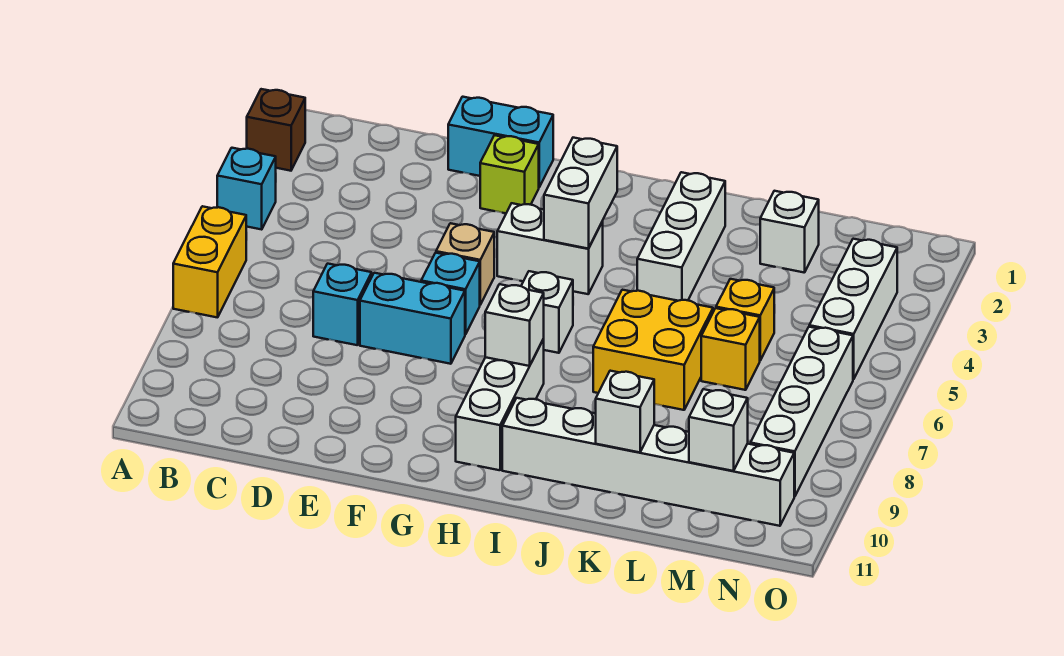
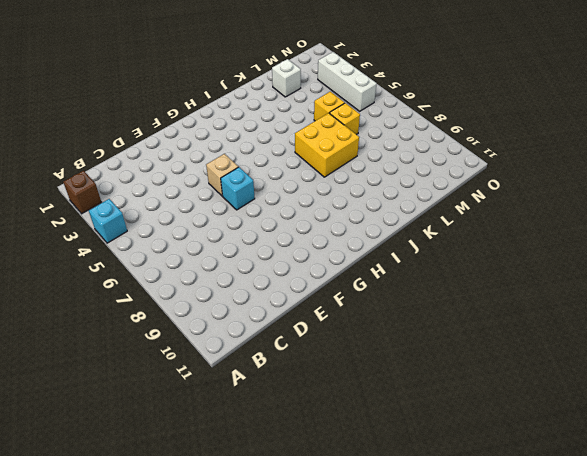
none -> yellow brick A6:A7 level 1
none -> cyan brick D7 level 1
none -> cyan brick E1:F1 level 1

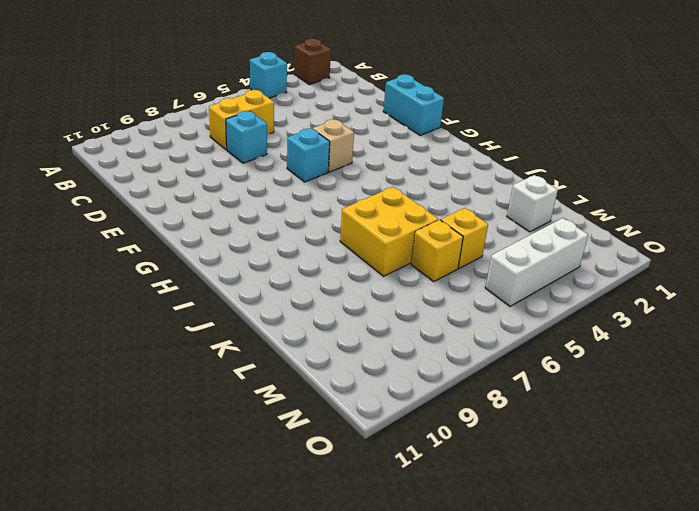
yellow brick C6:C7 level 1 -> yellow brick A6:A7 level 1
none -> cyan brick E7:F7 level 1
none -> lime brick F2 level 1
none -> white brick G4:H4 level 1

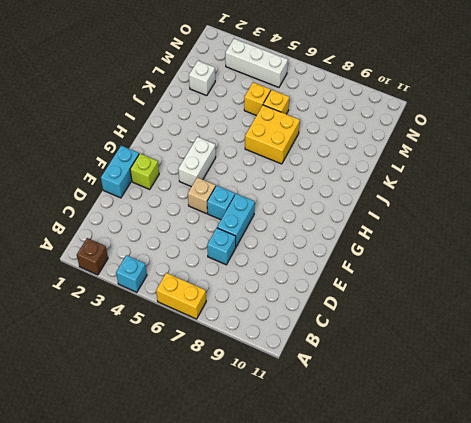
none -> white brick H6 level 1
none -> white brick H8:H10 level 1
none -> white brick I10:N10 level 1

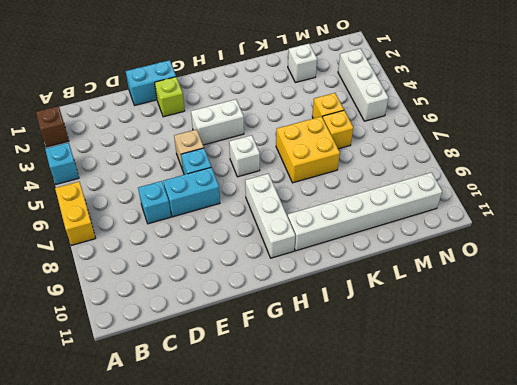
none -> white brick J2:J4 level 1
none -> white brick N6:N9 level 1
none -> white brick H3:H4 level 2

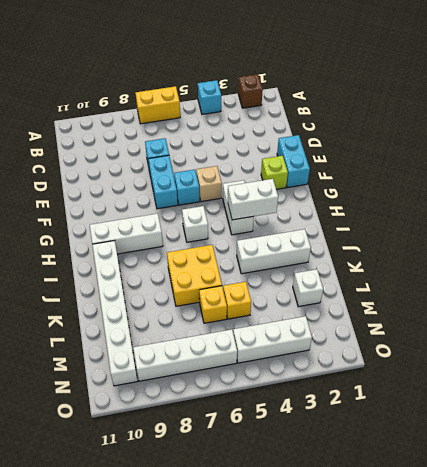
none -> white brick H8 level 2
none -> white brick K10 level 2
none -> white brick M10 level 2

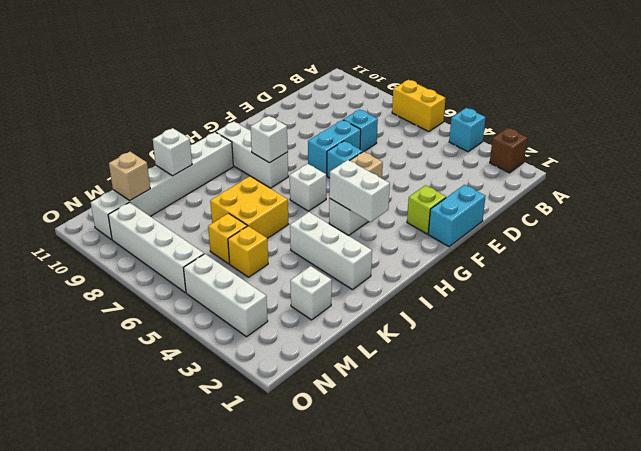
tan brick M10 level 2 -> white brick M10 level 2

